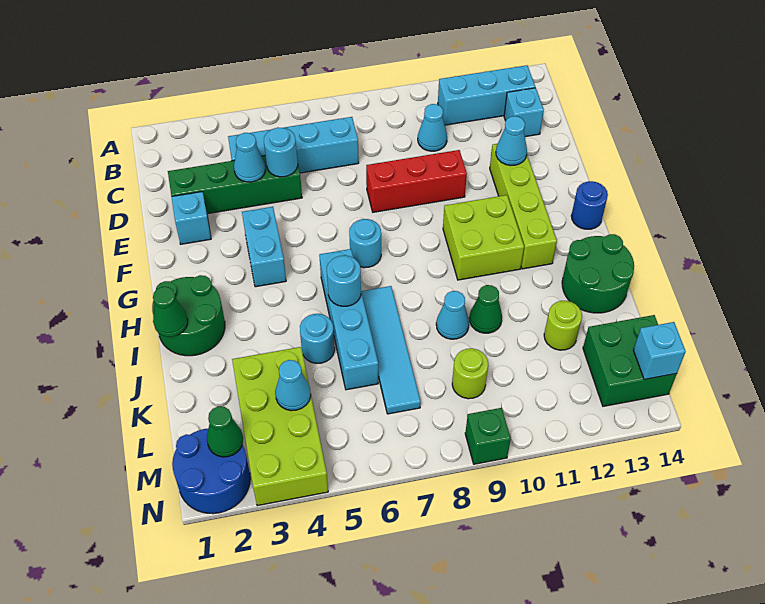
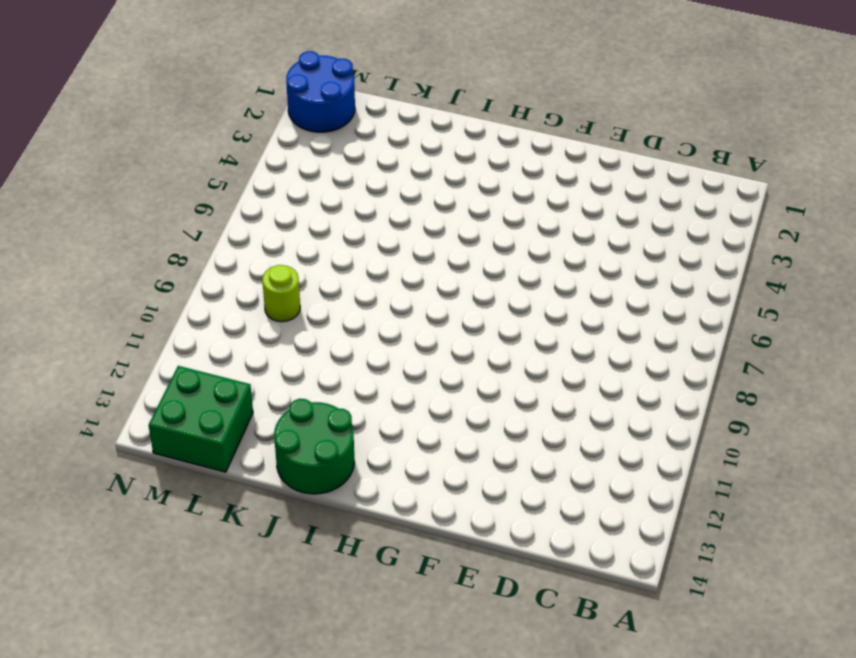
none -> cyan brick B11:B13 level 1
none -> cyan brick C4:C7 level 1
none -> cyan cone C10 level 1
none -> cyan brick C13 level 1

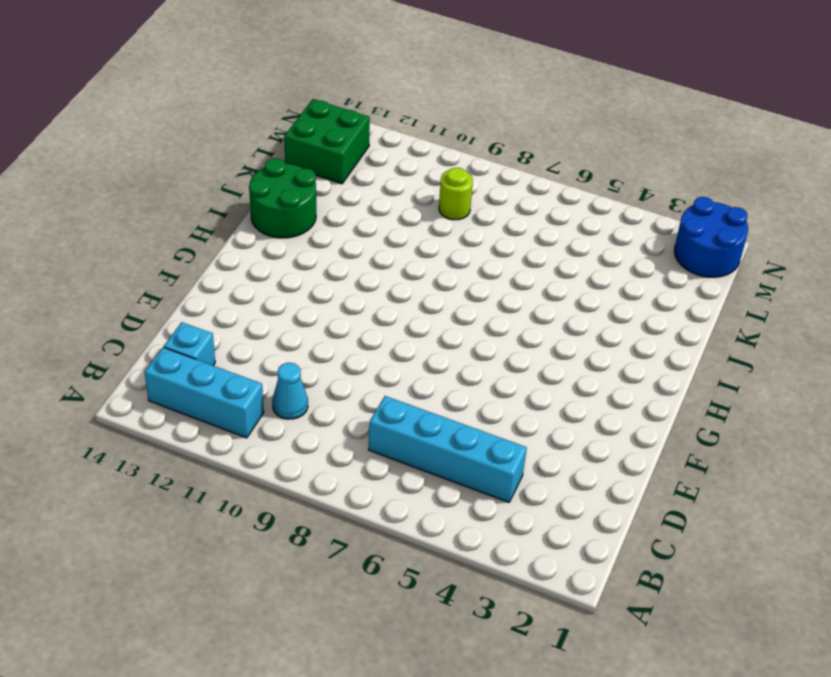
none -> green brick D2:D5 level 1
none -> cyan brick E2 level 1
none -> red brick E8:E10 level 1
none -> lime brick E12:H12 level 1

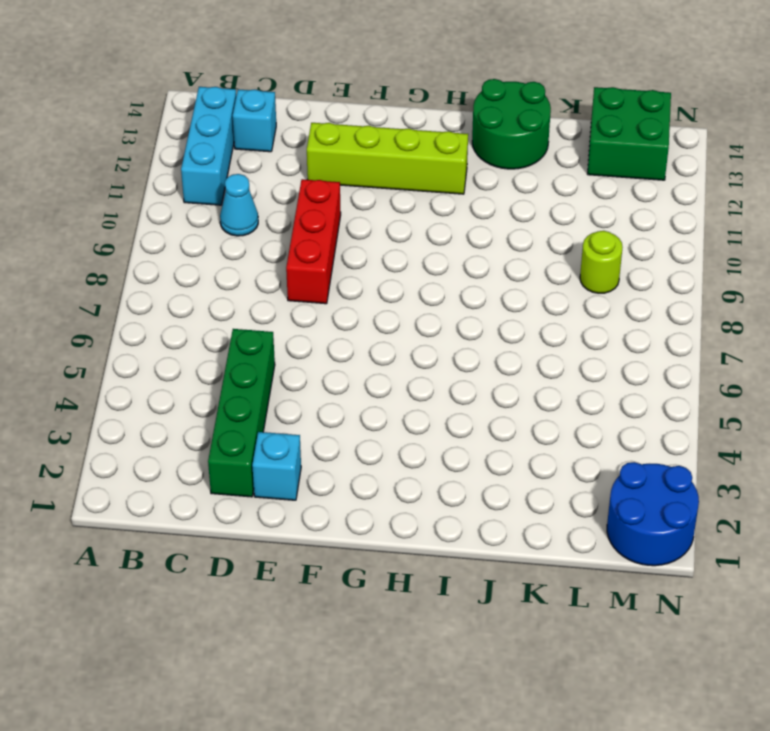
none -> cyan brick C4:C7 level 1
none -> cyan brick F4:G4 level 1
none -> cyan round brick G7 level 1
none -> lime brick G10:H11 level 1

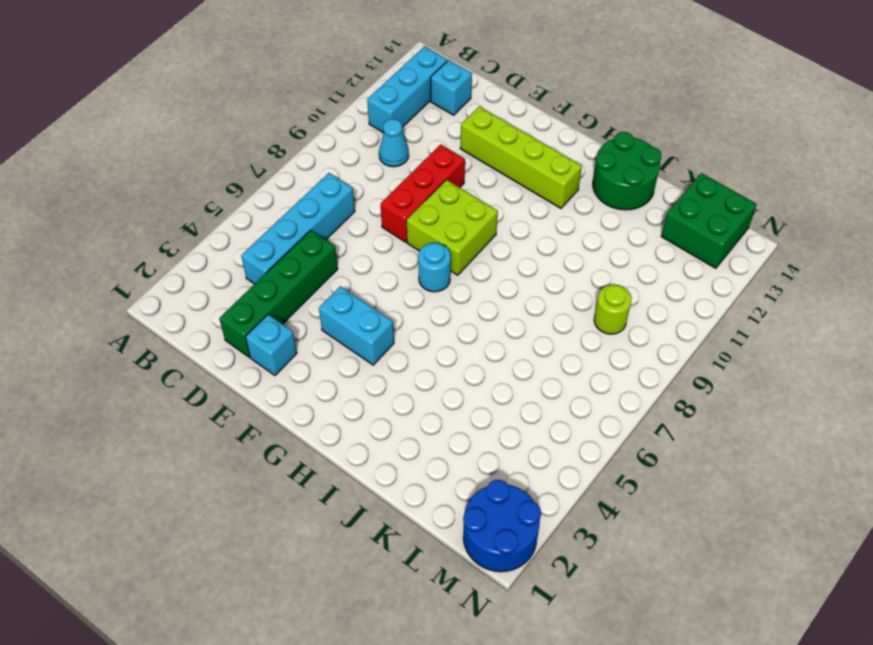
lime brick F8:G9 level 1 -> lime brick G10:H11 level 1
none -> blue round brick G14 level 1
none -> green round brick H1:I2 level 1
none -> cyan brick H6:K6 level 1
none -> cyan tile I7:L7 level 1

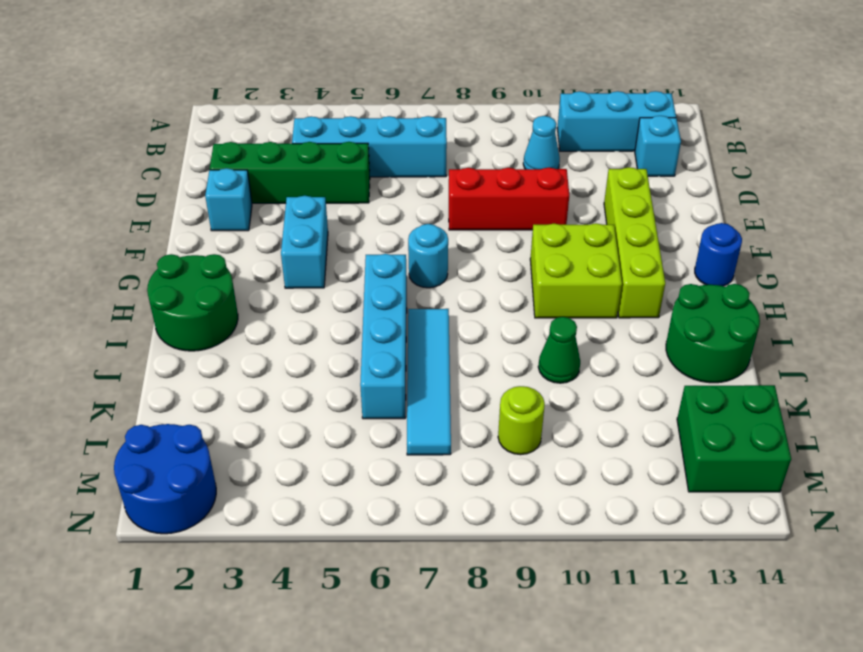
none -> cyan round brick J5 level 1
none -> cyan cone J9 level 1
none -> lime brick K3:N4 level 1
none -> lime round brick K12 level 1

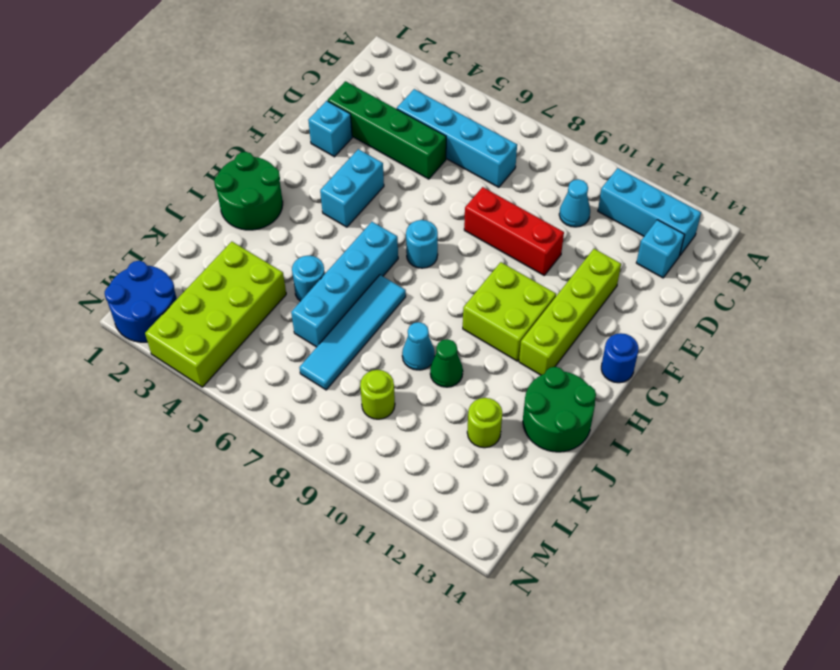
none -> green brick L13:M14 level 1
none -> green brick N9 level 1
none -> cyan cone D4 level 2
none -> cyan round brick D5 level 2

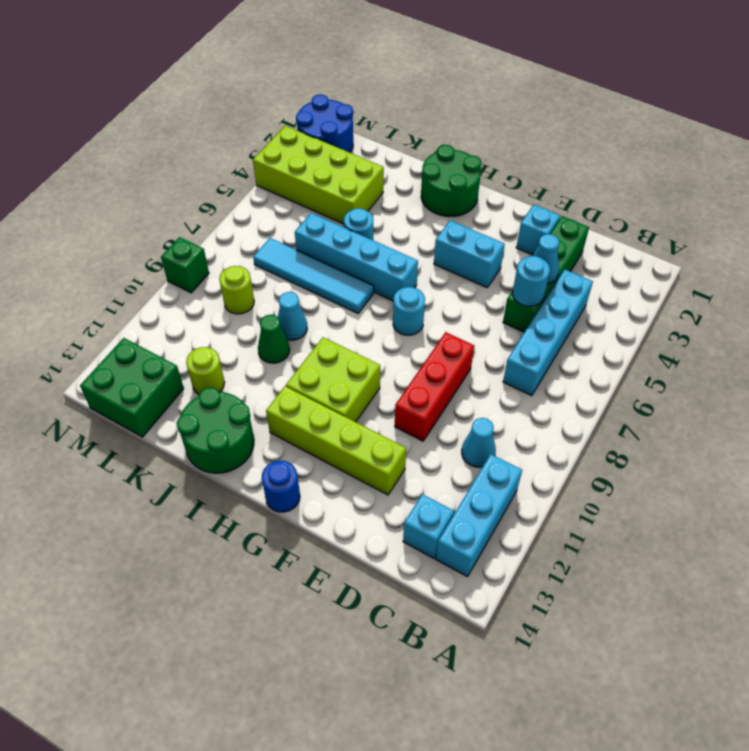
none -> cyan cone E12 level 2
none -> green cone I1 level 2
none -> cyan round brick I6 level 2
none -> cyan cone L4 level 2

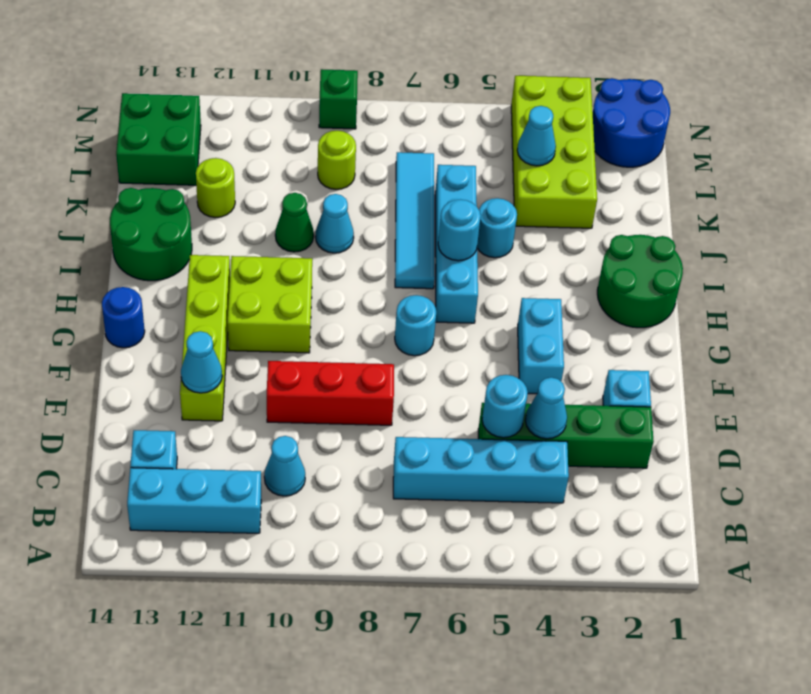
none -> green cone I1 level 2
none -> green cone M2 level 2
none -> cyan brick M14 level 2

